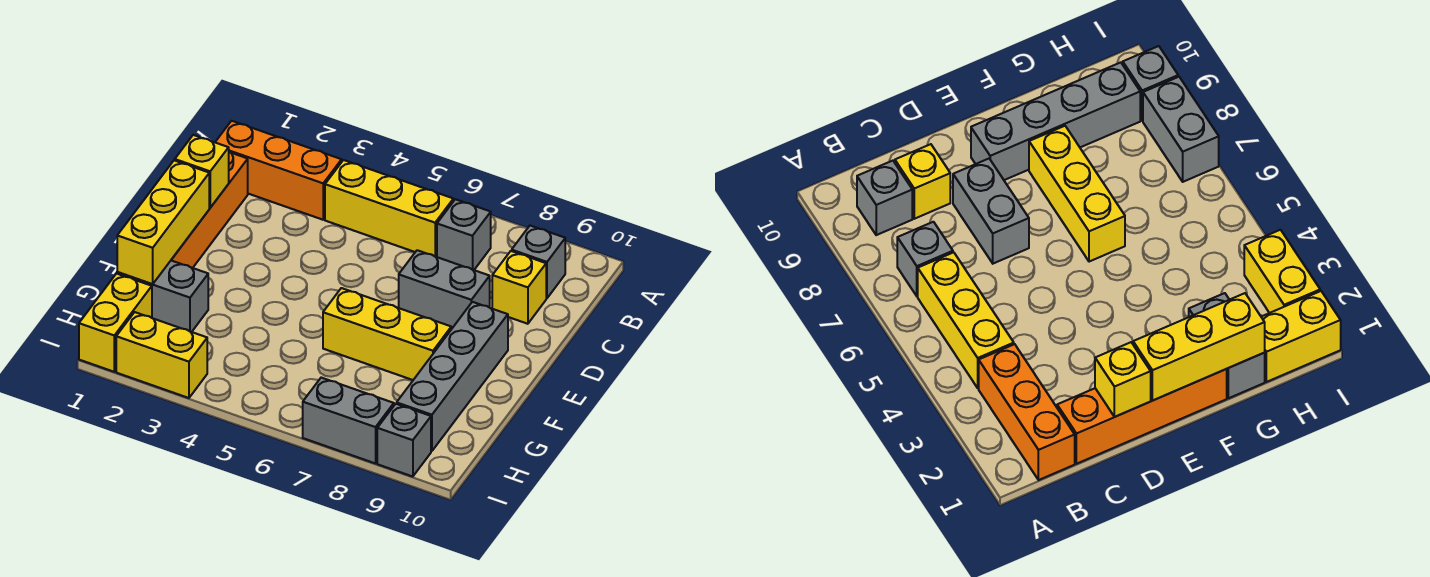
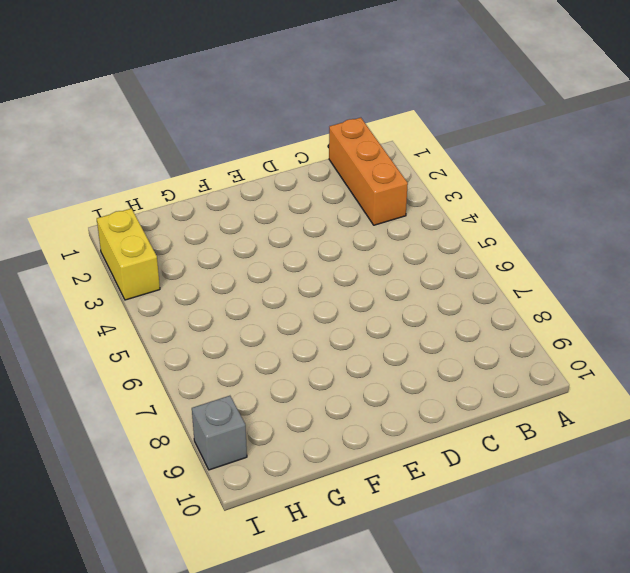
none -> yellow brick B4:B6 level 1
none -> grey brick B7 level 1
none -> grey brick B9 level 1

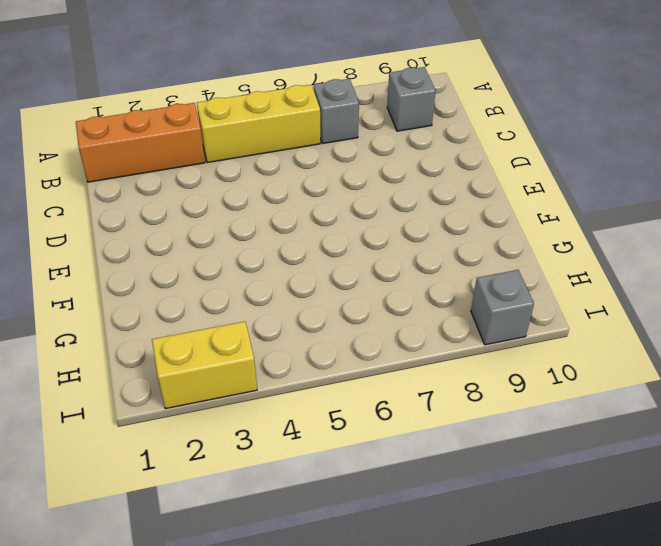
none -> orange brick C1:F1 level 1
none -> yellow brick C9 level 1
none -> grey brick D7:D8 level 1

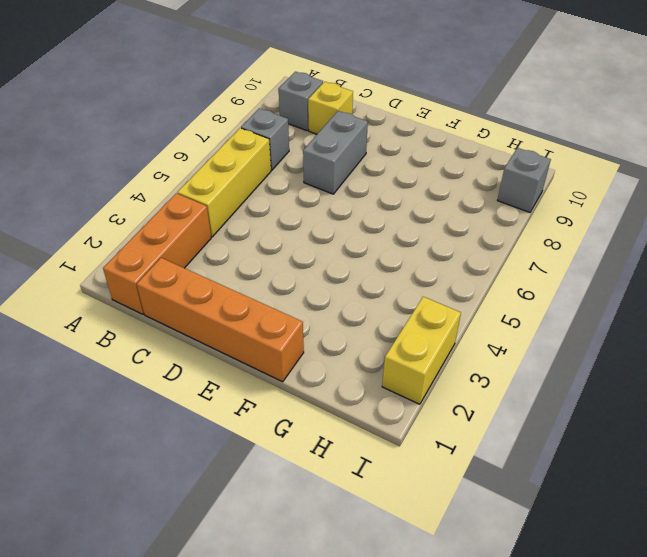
none -> grey brick E9:H9 level 1
none -> yellow brick F6:F8 level 1
none -> grey brick G1:G2 level 1

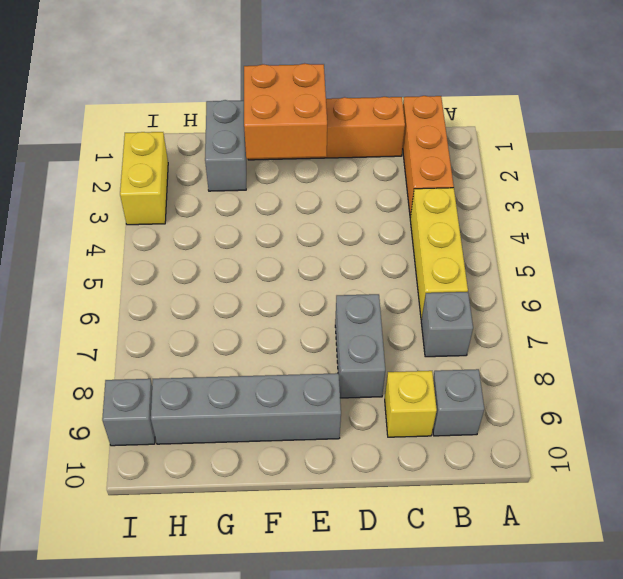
orange brick E1:F2 level 2 -> yellow brick E1:G1 level 2
none -> yellow brick F6:F8 level 1
none -> yellow brick H1:I1 level 1
none -> grey brick I7:I8 level 1

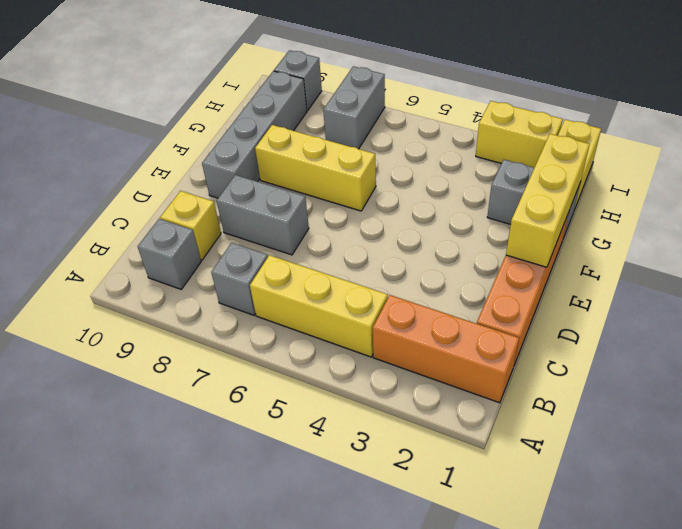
grey brick H7:I7 level 1 -> grey brick I7:I8 level 1
none -> yellow brick D1 level 2

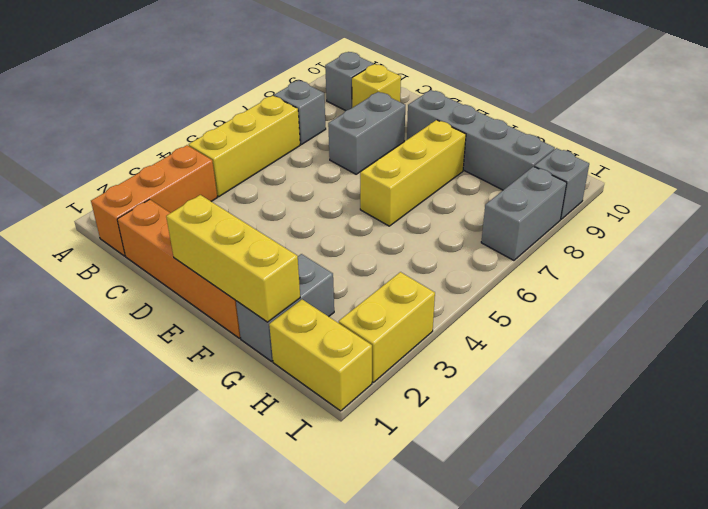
none -> yellow brick D1 level 2

